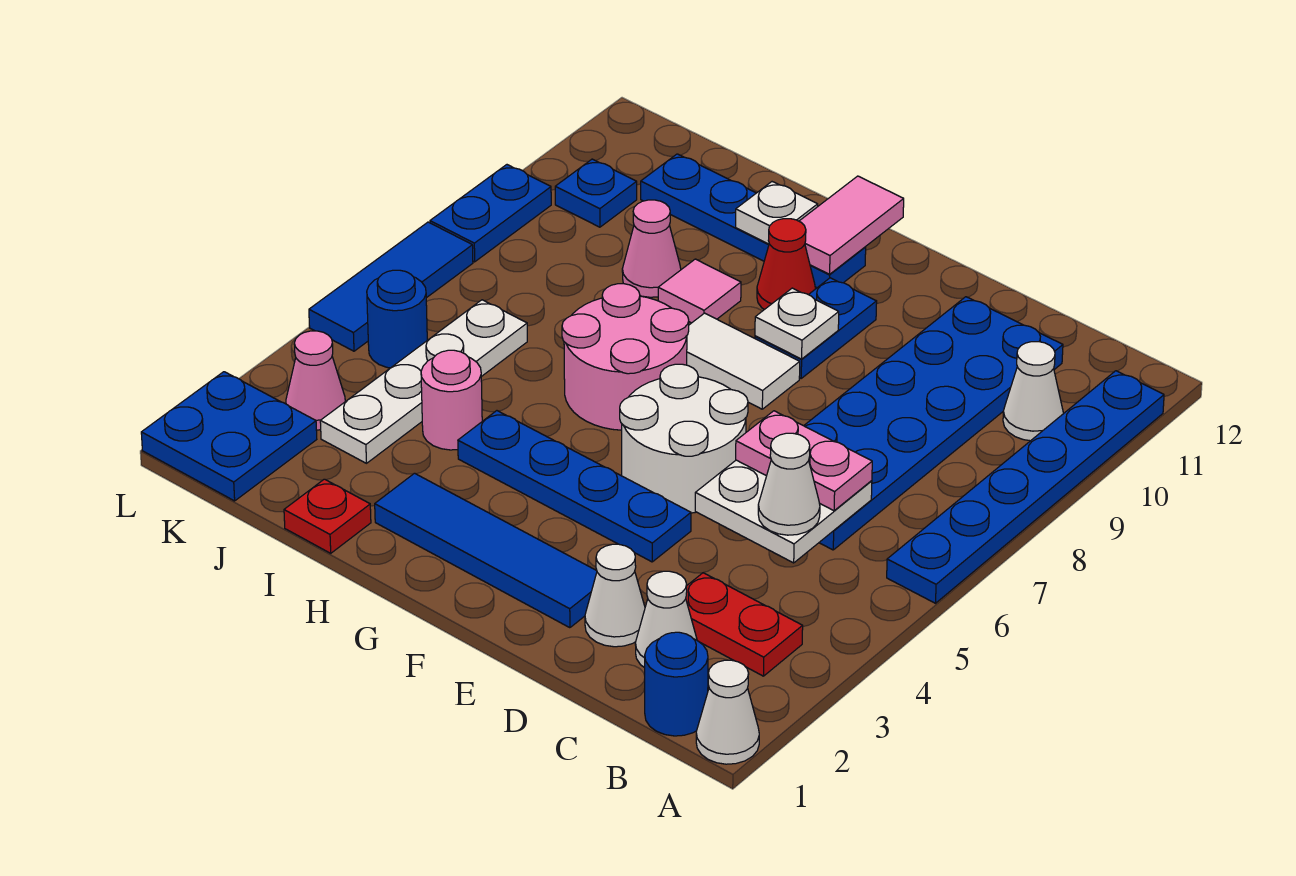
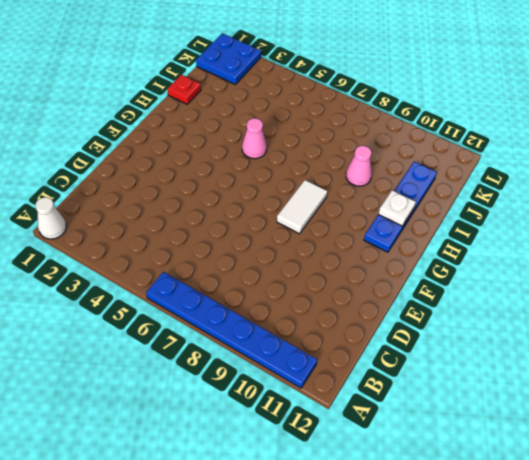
pink cone H5 level 1 -> pink cone K3 level 1
none -> blue round brick B1 level 1
none -> red plate B3:C3 level 1
none -> white cone B10 level 1
none -> white cone C2 level 1

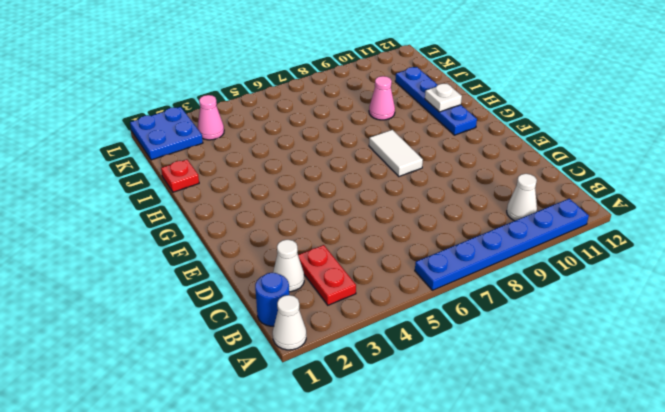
none -> blue plate C6:D11 level 1
none -> white cone D2 level 1
none -> blue tile E2:H2 level 1
none -> blue plate E4:H4 level 1

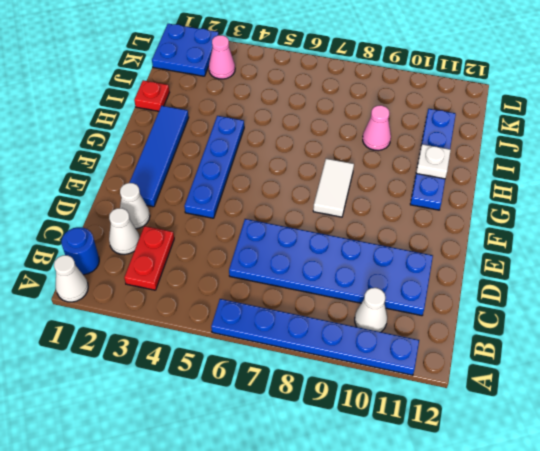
none -> white round brick E5:F6 level 1
none -> blue plate F9:F10 level 1
none -> pink round brick G6:H7 level 1
none -> red cone G10 level 1

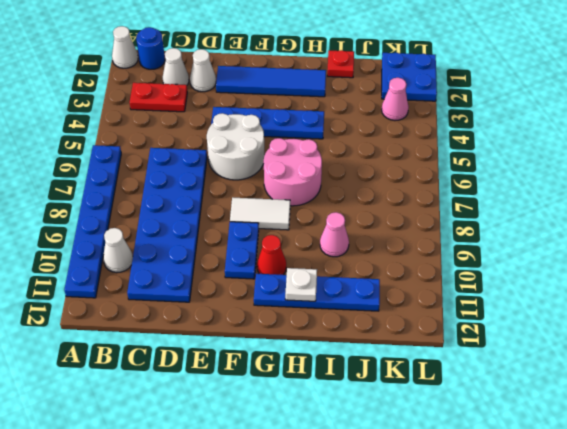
none -> pink tile H9 level 1
none -> pink round brick I4 level 1
none -> white plate J3:J6 level 1
none -> blue round brick K5 level 1

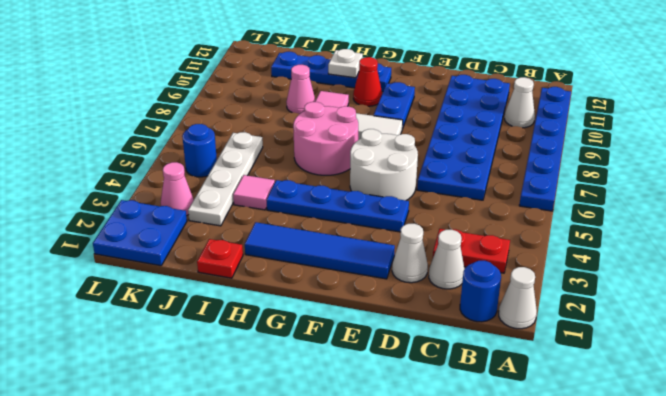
pink tile I4 level 1 -> pink round brick I4 level 1
none -> blue plate K10 level 1
none -> blue tile L5:L7 level 1
none -> blue plate L8:L9 level 1
none -> white plate C5:D6 level 2

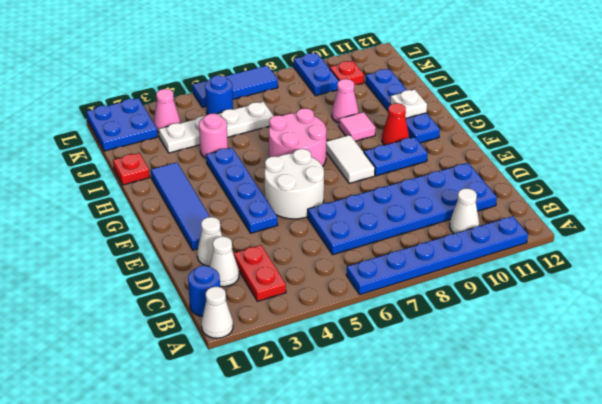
blue plate K9:L9 level 1 -> blue plate L8:L9 level 1
red plate K10 level 1 -> blue plate K10 level 1
none -> white plate C5:D6 level 2
none -> white plate F9 level 2
none -> pink tile G11:G12 level 2
none -> white cone C5 level 3

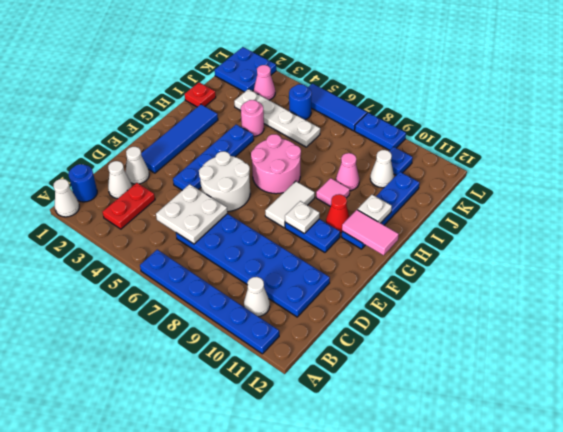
white cone J10 level 1 -> white cone C5 level 3
none -> pink plate C6:D6 level 3

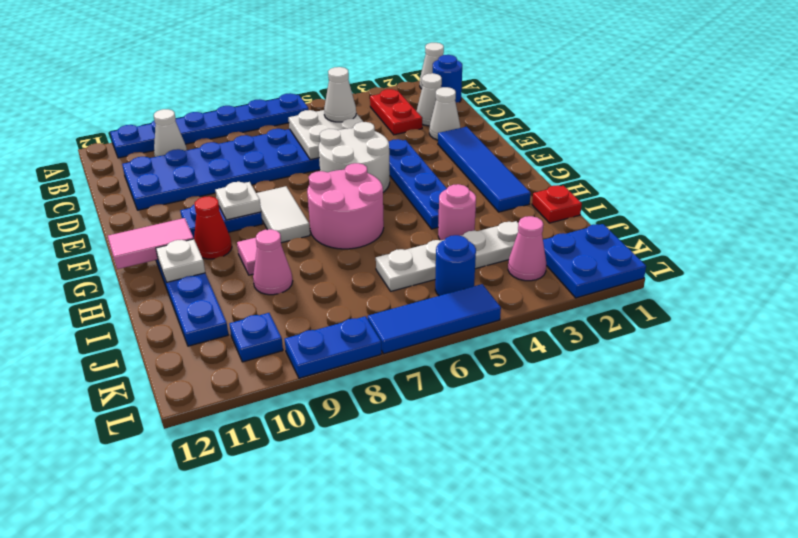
none -> pink plate C6:D6 level 3

